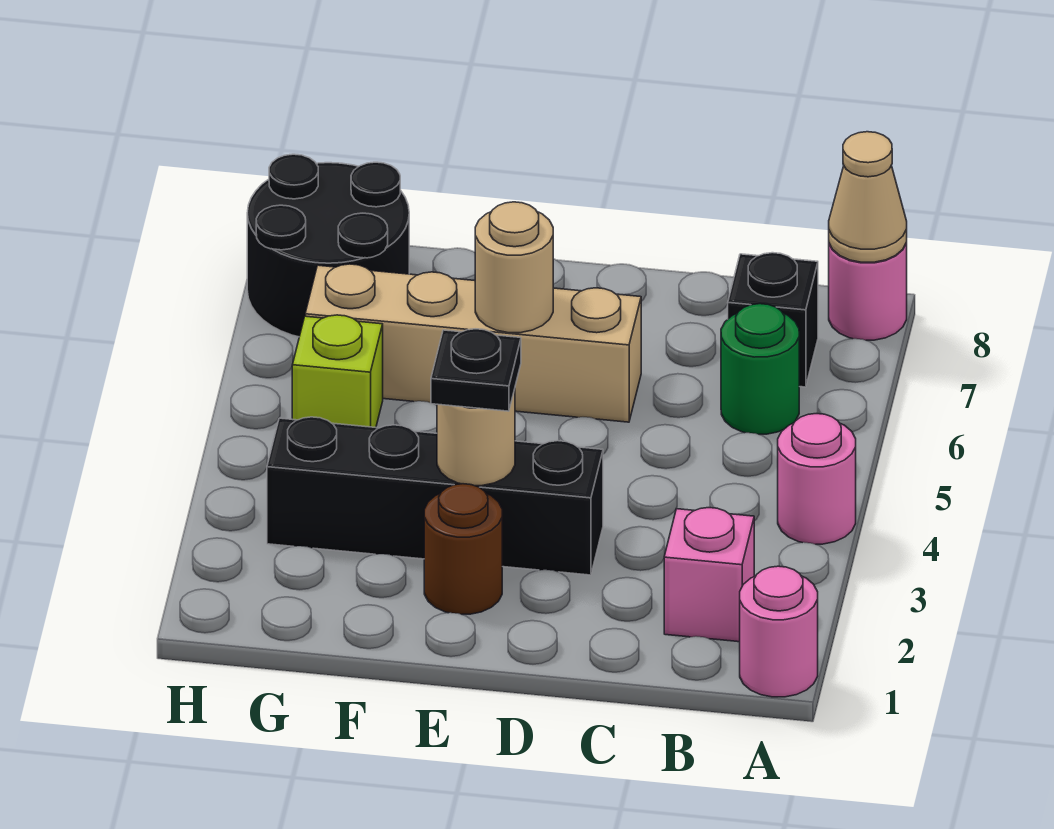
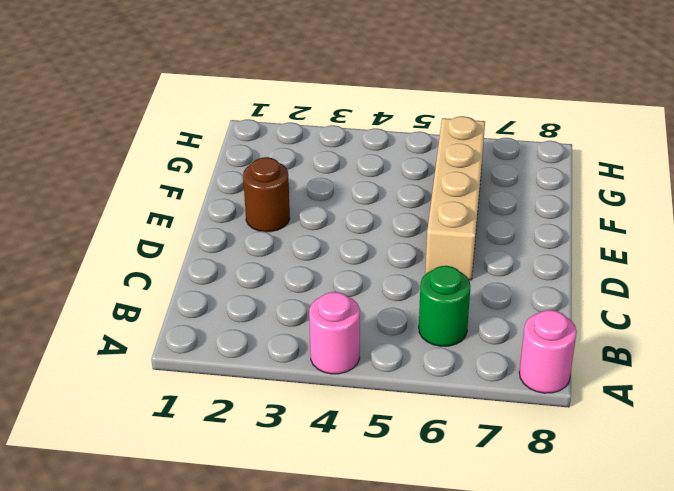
none -> pink round brick A1 level 1
none -> pink brick B2 level 1
none -> black brick B7 level 1

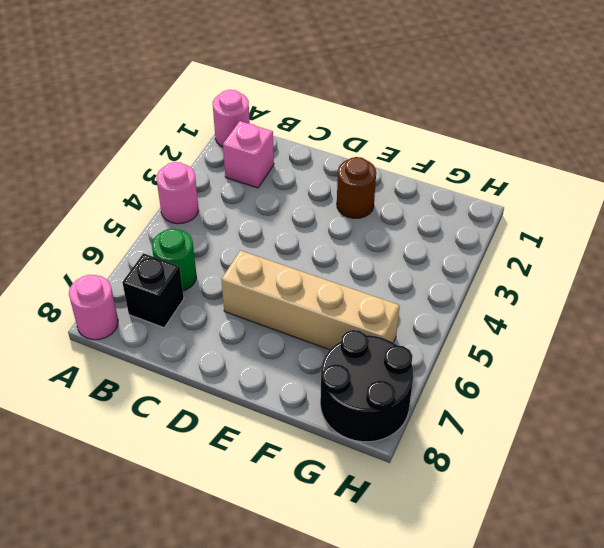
none -> black brick D3:G3 level 1
none -> lime brick G5 level 1
none -> tan cone A8 level 2

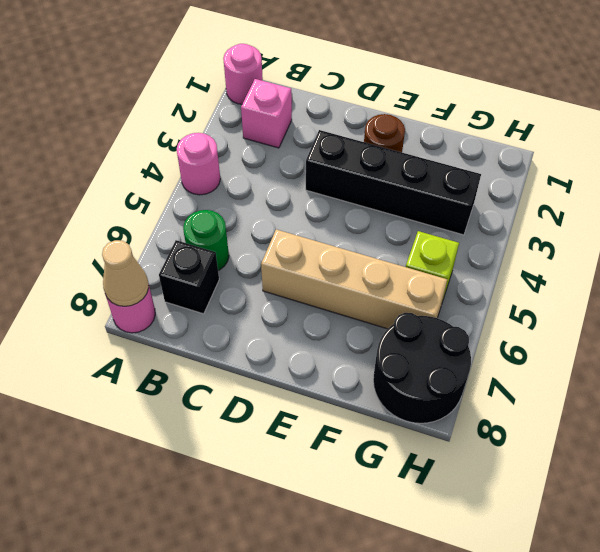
none -> tan round brick E3 level 2
none -> tan round brick E6 level 2
none -> black plate E3 level 3

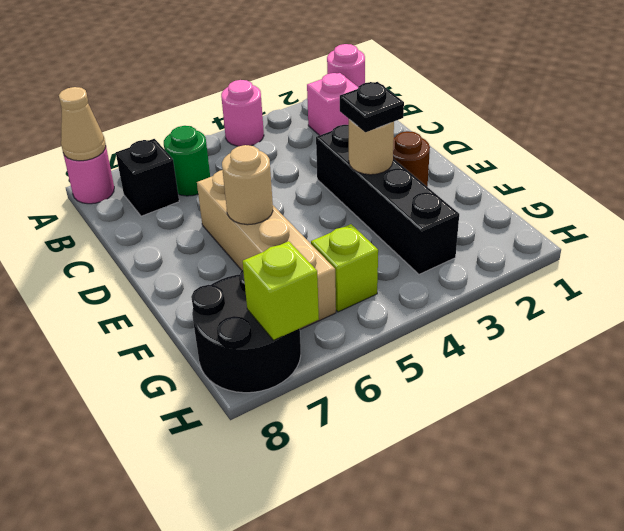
lime brick H7 level 2 -> none

